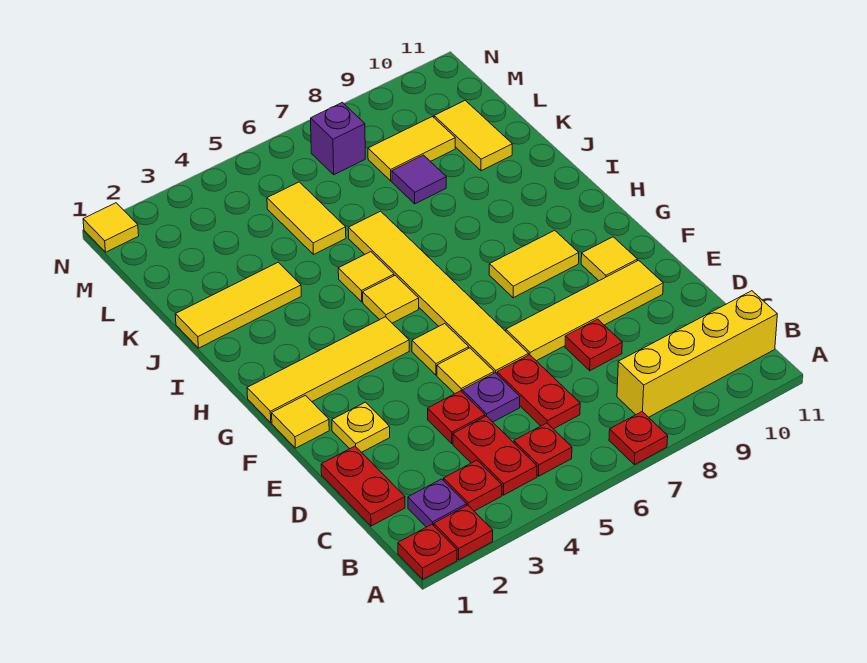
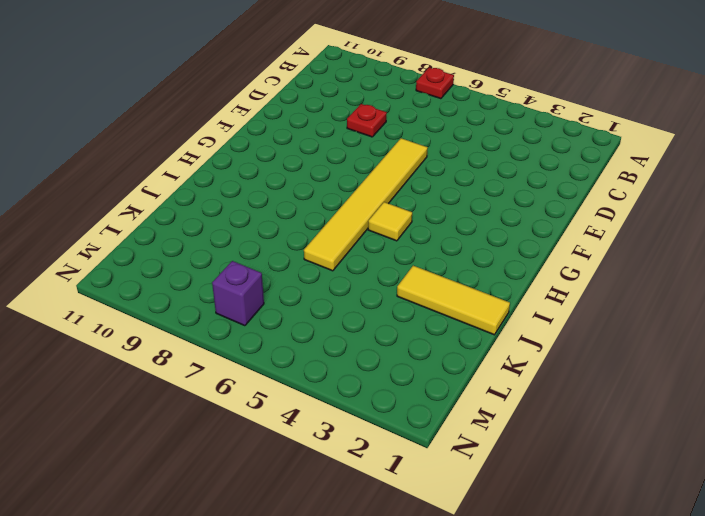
none -> red plate A1 level 1
none -> red plate A2 level 1
none -> purple plate B2 level 1
none -> red plate B3 level 1

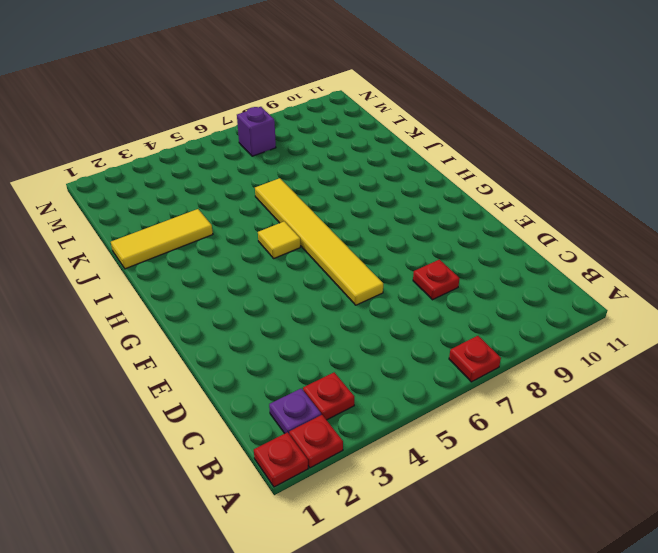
none -> red plate B4:C4 level 1
none -> red plate B5 level 1
none -> yellow brick B8:B11 level 1
none -> red plate C1:D1 level 1

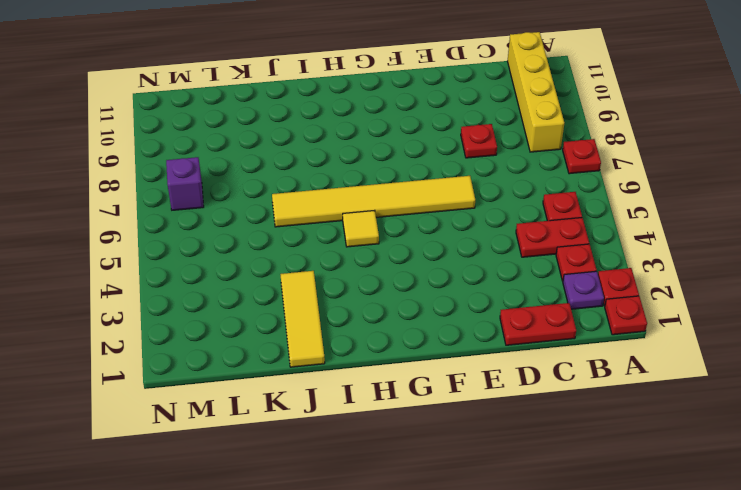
none -> red plate C6:D6 level 1
none -> red plate D4 level 1
none -> purple plate D5 level 1
none -> yellow plate E2 level 1

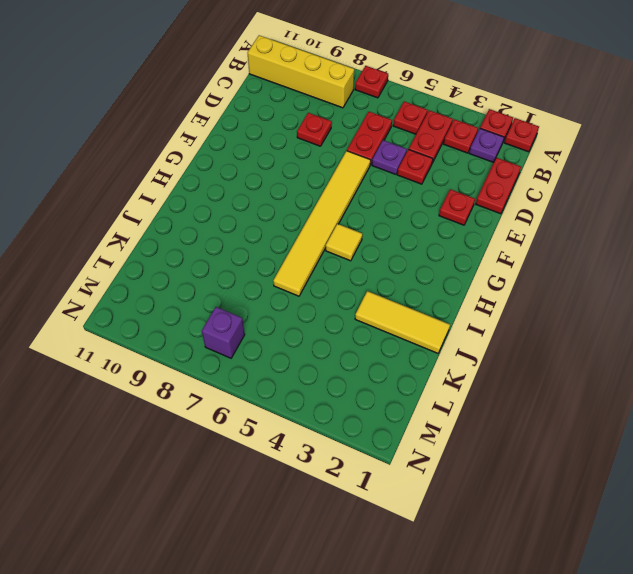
red plate E2 level 1 -> yellow plate E2 level 1
none -> yellow tile E5 level 1
none -> yellow tile E7:E10 level 1
none -> yellow tile F1 level 1
none -> yellow tile F5 level 1

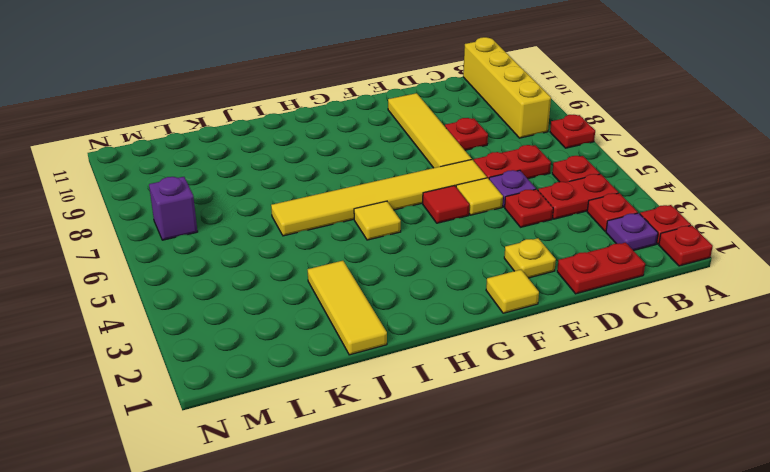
red tile F5 level 1 -> yellow tile F5 level 1
none -> yellow tile F10 level 1
none -> yellow tile G1:G4 level 1
none -> yellow tile G8:G9 level 1
none -> yellow tile I5 level 1

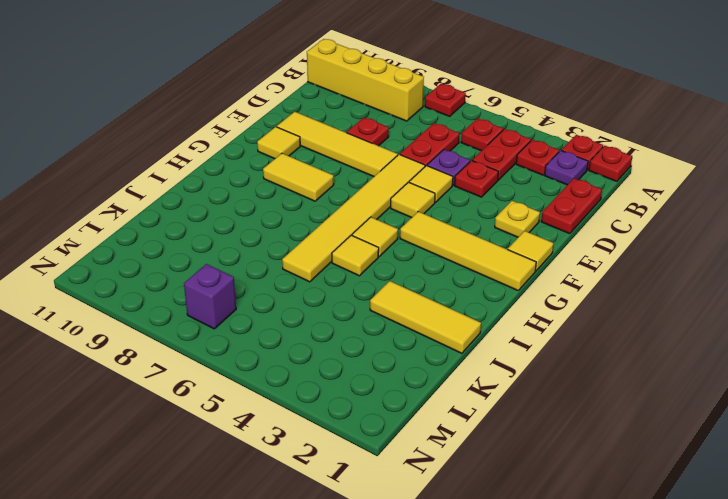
none -> yellow tile K5:L5 level 1
none -> purple tile K8 level 1
none -> yellow tile K10:L10 level 1
none -> yellow tile L8:L9 level 1

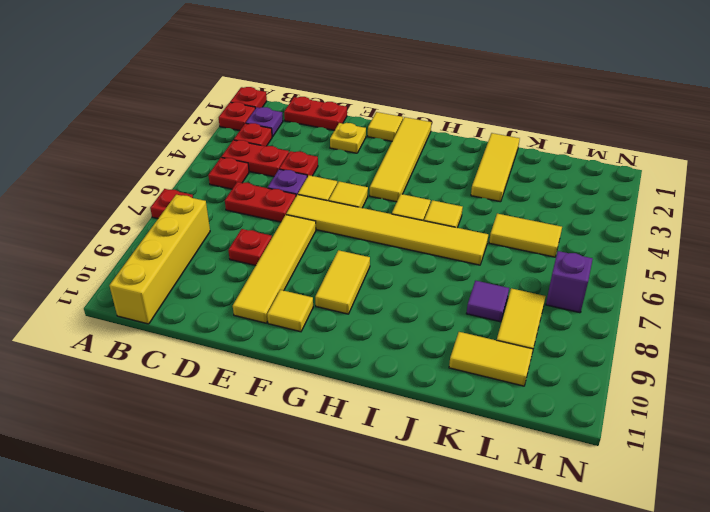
none -> yellow tile N1 level 1

